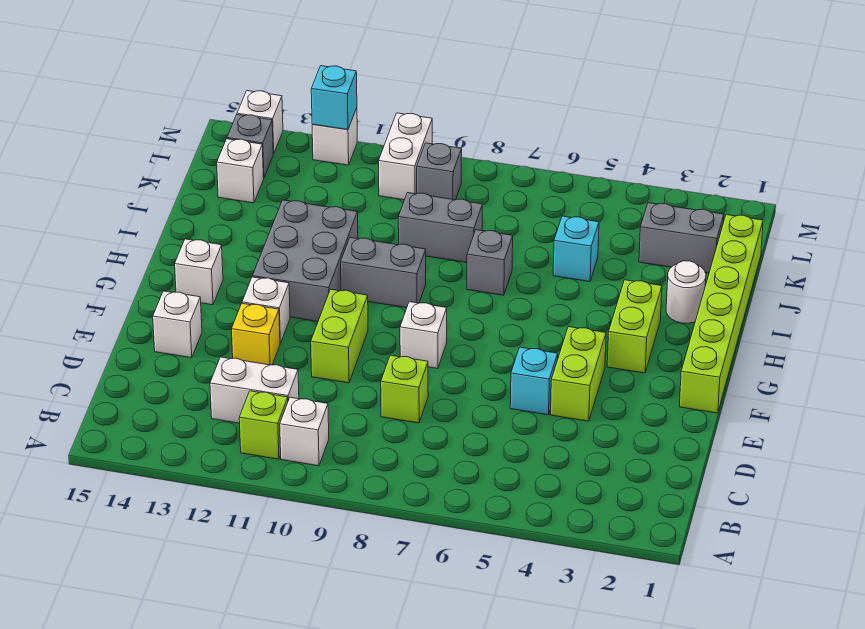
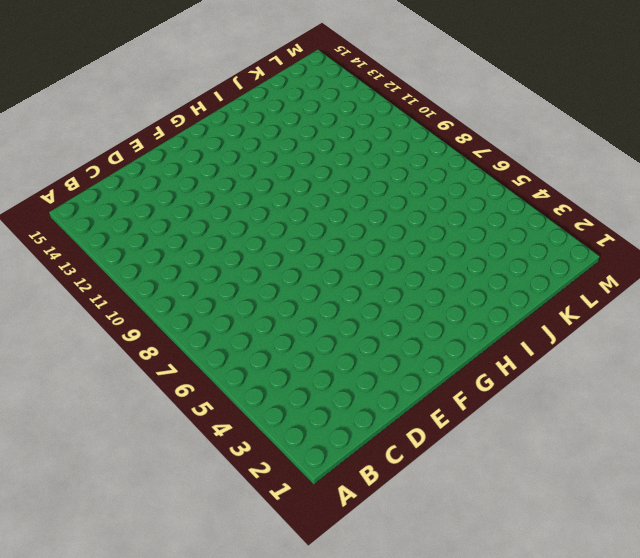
none -> white brick B10 level 1
none -> lime brick B11 level 1
none -> white brick C11:C12 level 1

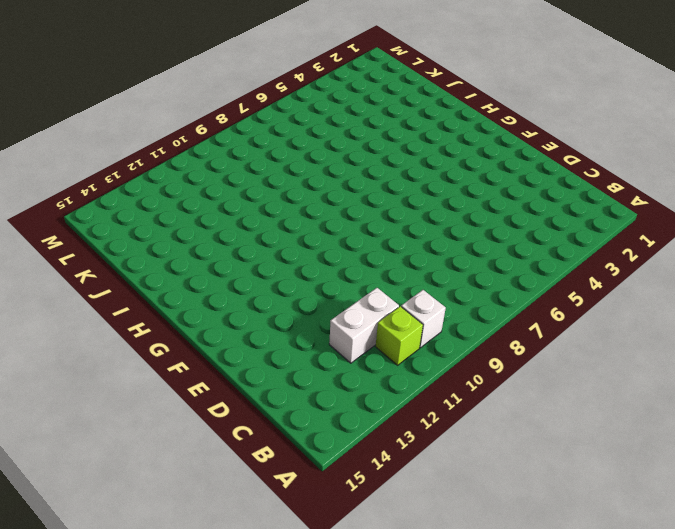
none -> lime brick D8 level 1
none -> lime brick E4:F4 level 1
none -> cyan brick E5 level 1

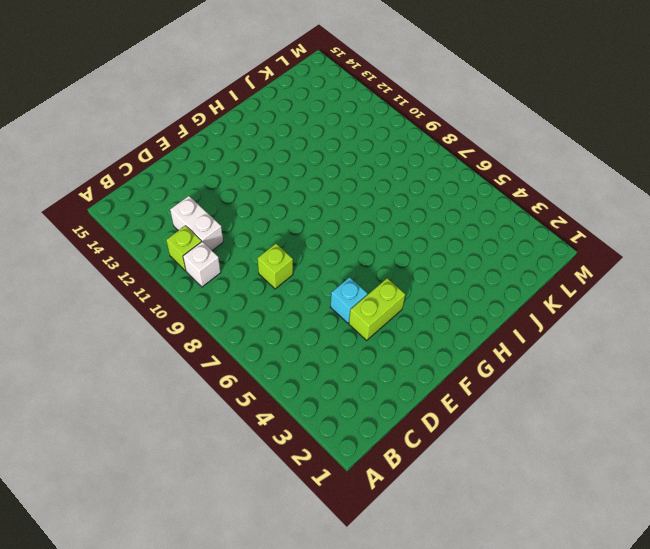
none -> lime brick E10:F10 level 1
none -> yellow brick E12 level 1
none -> white brick E14 level 1

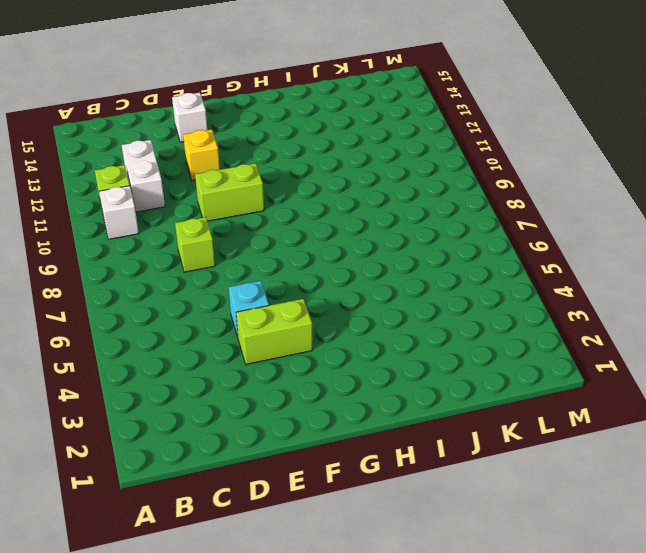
none -> lime brick F1:K1 level 1
none -> white brick F8 level 1
none -> white brick F12 level 1

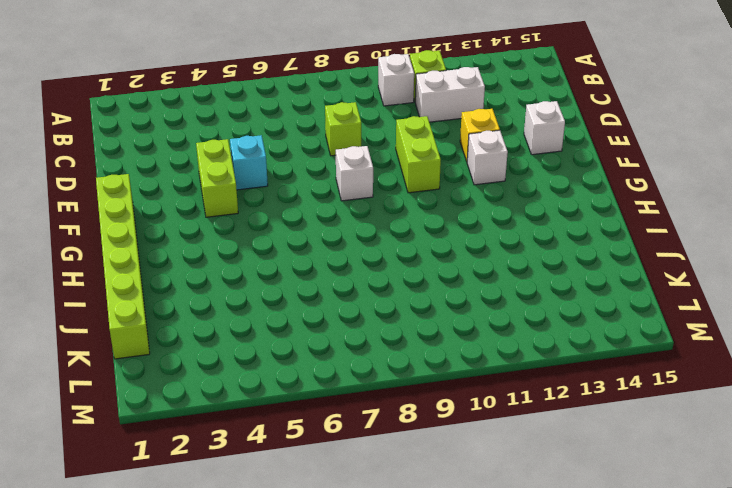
none -> lime brick G3:H3 level 1
none -> grey brick G11:I12 level 1
none -> white brick G14 level 1

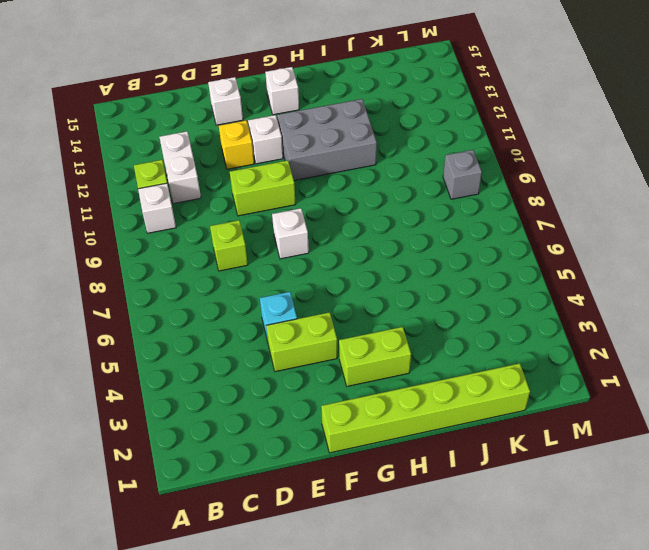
none -> grey brick H9:H10 level 1
none -> white round brick I2 level 1
none -> grey brick I7 level 1

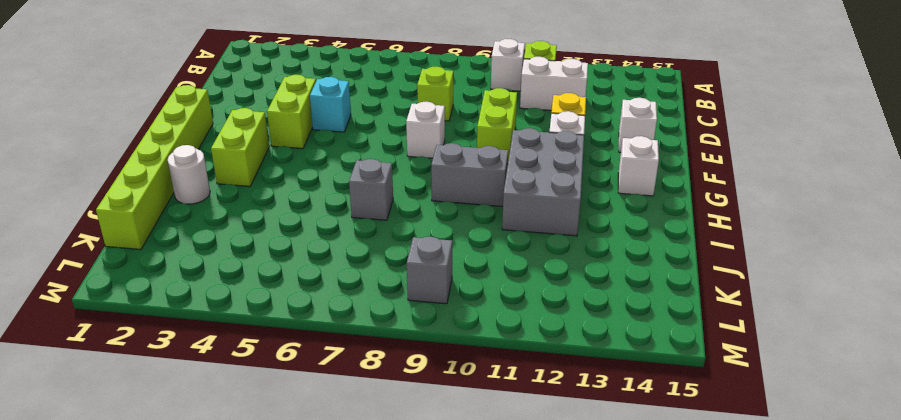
none -> cyan brick J5 level 1
none -> grey brick J8:J9 level 1
none -> grey brick K2:K3 level 1

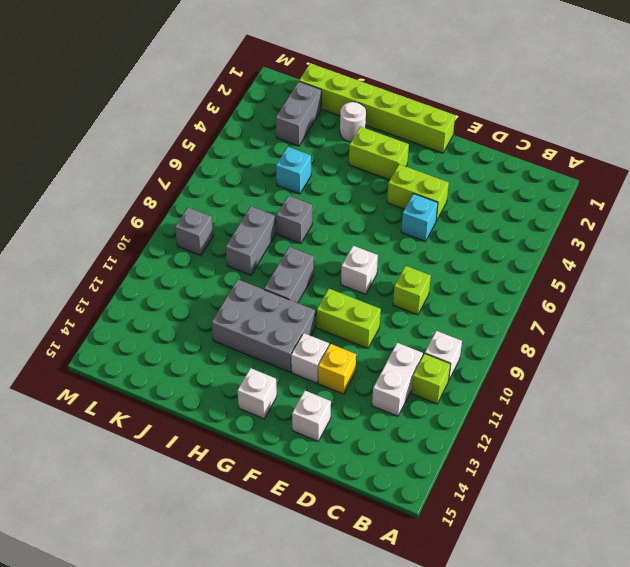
none -> white brick K14 level 1
none -> white brick L10:M10 level 1
none -> grey brick L14 level 1

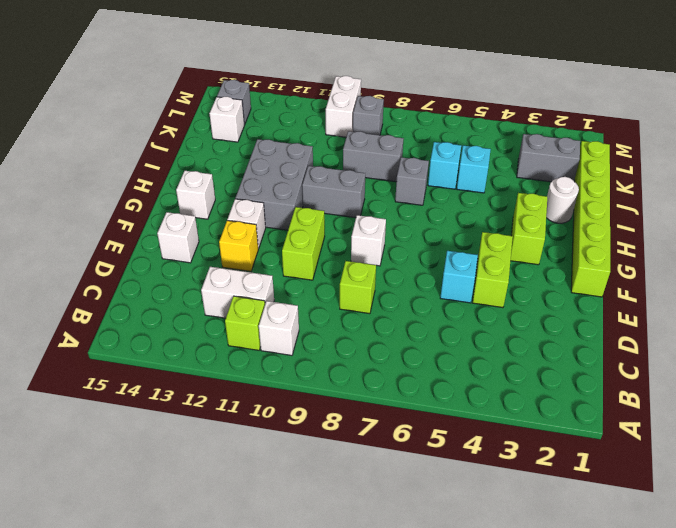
cyan brick J6 level 1 -> cyan brick M12 level 2
none -> white brick M12 level 1
none -> white brick M14 level 1

